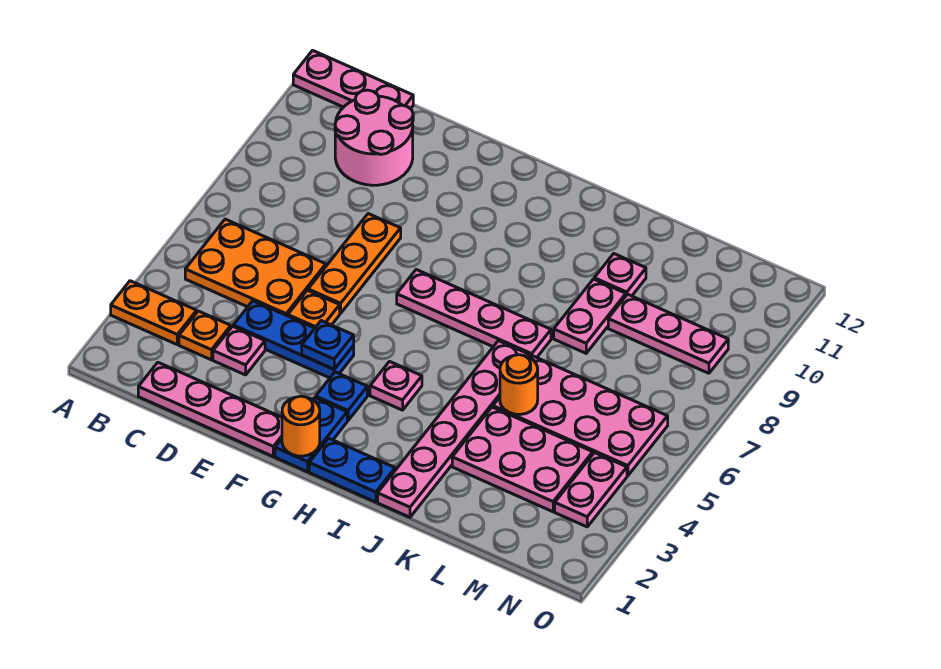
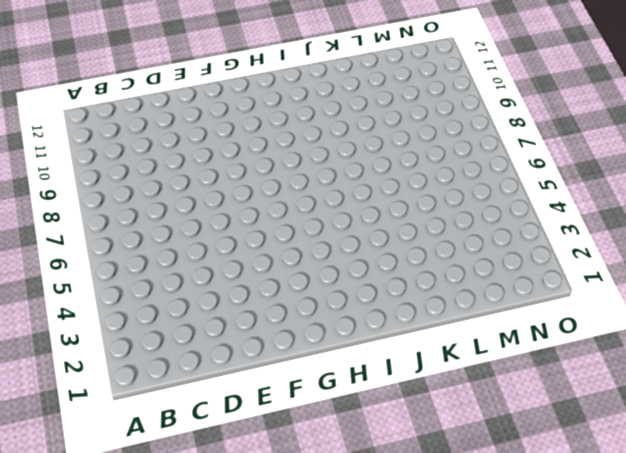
none -> orange plate A3:B3 level 1
none -> pink plate A12:C12 level 1
none -> orange plate B5:D6 level 1

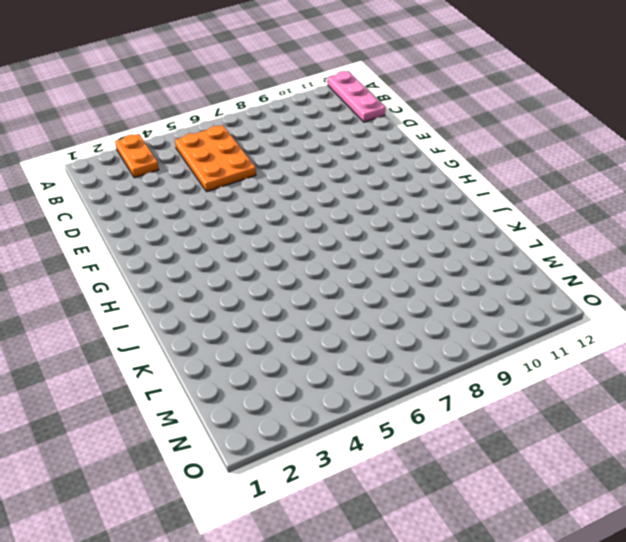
none -> pink plate C1:F1 level 1
none -> orange plate C3 level 1
none -> pink round brick C10:D11 level 1

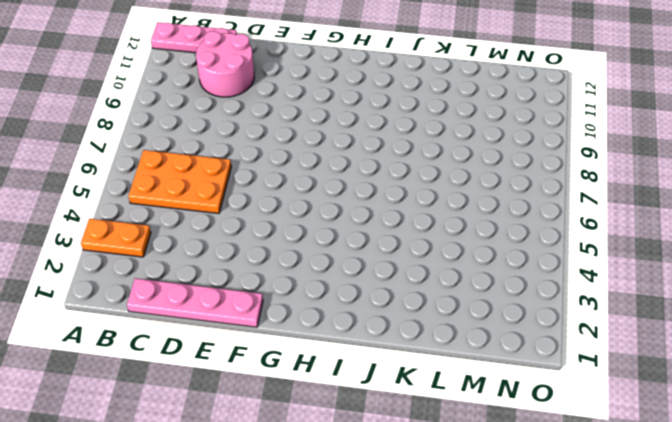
none -> orange plate C3 level 1
none -> pink plate D3 level 1
none -> blue plate D4:F4 level 1

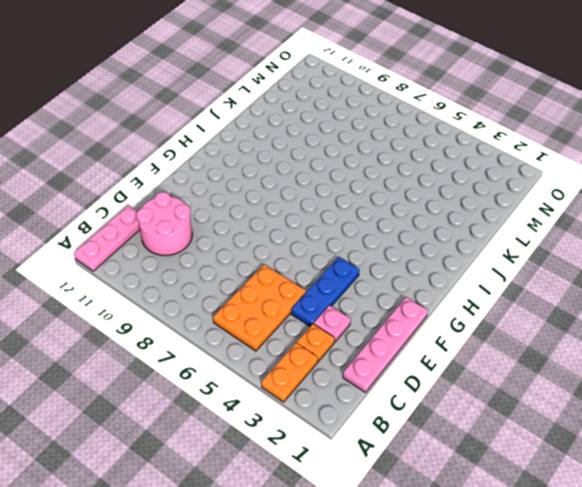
none -> orange plate E5 level 1
none -> orange plate E6:E8 level 1
none -> blue plate G1:G2 level 1

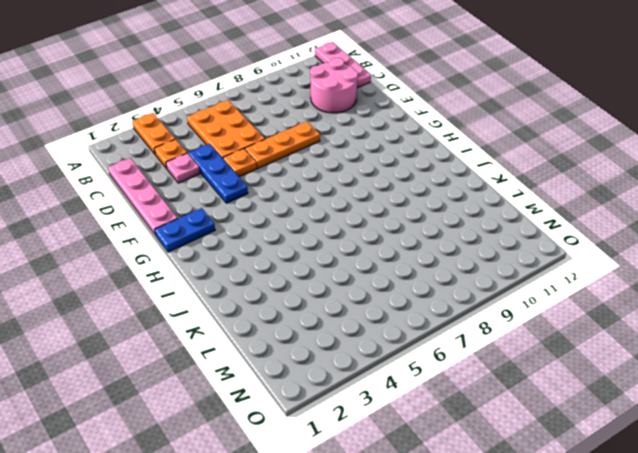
none -> blue plate G3 level 1
none -> pink plate G7:J7 level 1
none -> blue plate H1:I1 level 1

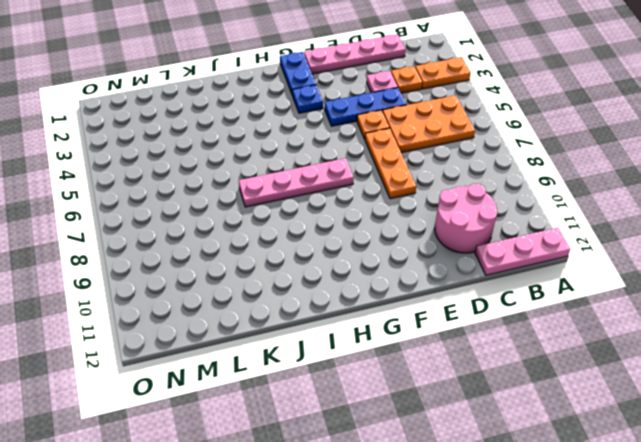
none -> blue plate H1:I1 level 1
none -> pink plate H4 level 1
none -> pink plate J1:J6 level 1

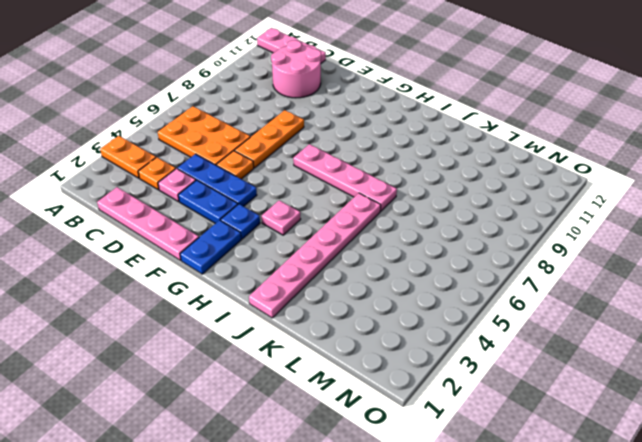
blue plate E3:F3 level 1 -> blue plate H1:I1 level 1
none -> pink plate K3:M4 level 1
none -> pink plate K5:N6 level 1
none -> pink plate K8:K9 level 1

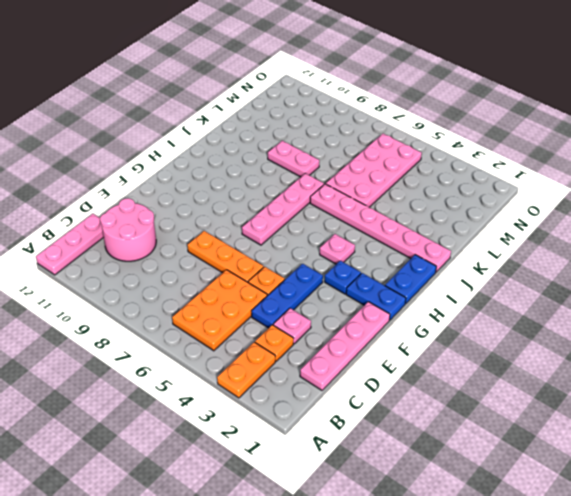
none -> pink plate K3:M4 level 1
none -> pink plate K10 level 1
none -> pink plate L9:N9 level 1

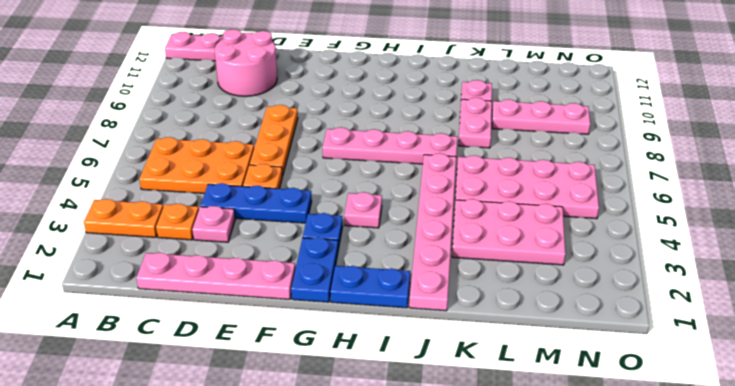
none -> pink plate N3:N4 level 1
none -> blue plate F4 level 2
none -> orange round brick G1 level 2

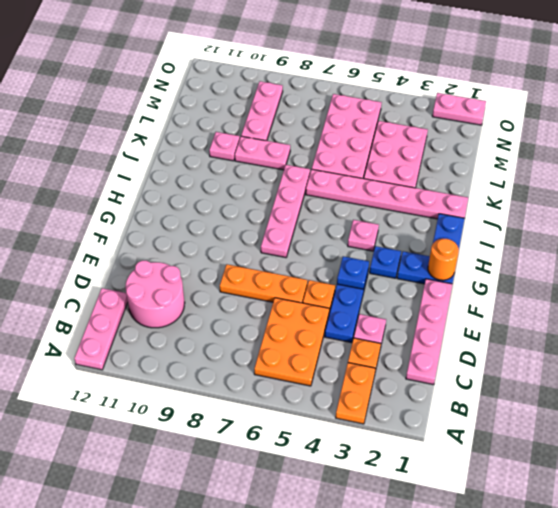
pink plate O1:O2 level 1 -> pink plate N3:N4 level 1
none -> orange round brick K5 level 2

